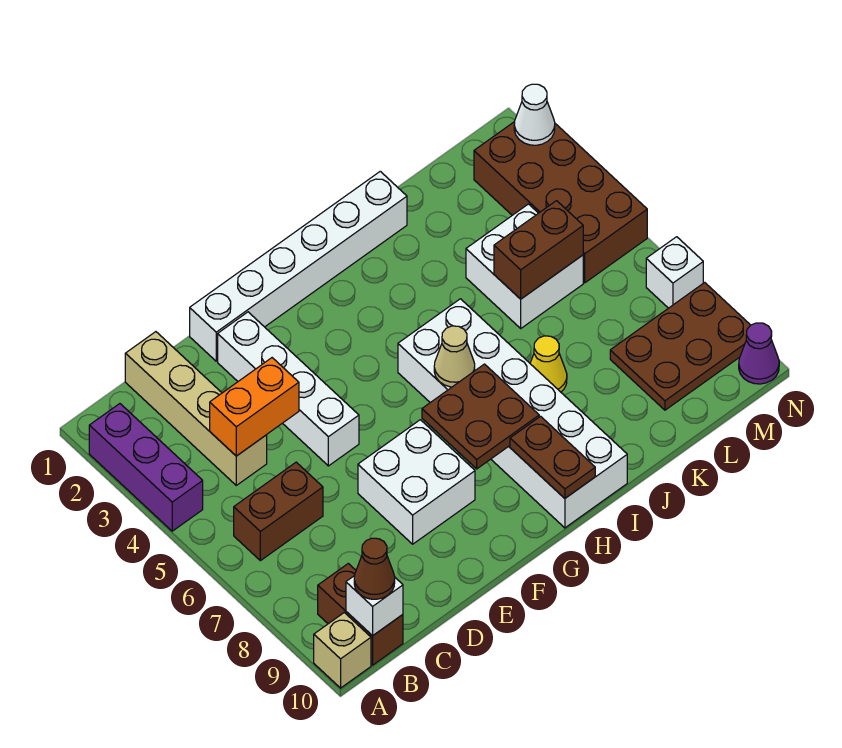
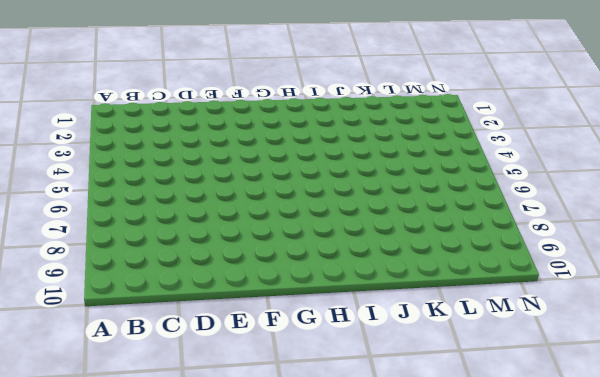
none -> purple brick A2:A4 level 1
none -> tan brick A10 level 1
none -> brown brick B6:C6 level 1

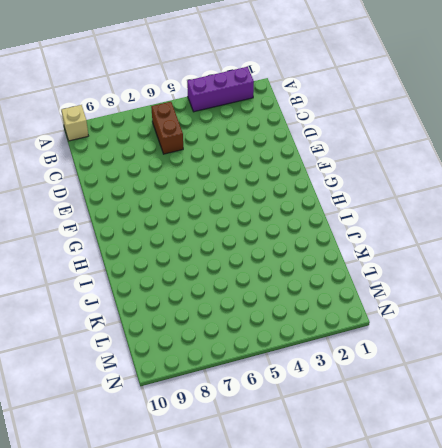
none -> brown brick B9:B10 level 1
none -> tan brick C1:C4 level 1
none -> white brick E1:J1 level 1

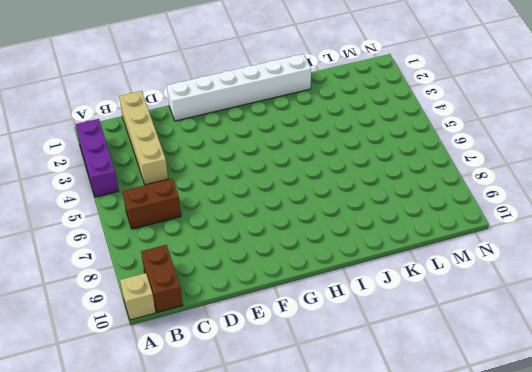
none -> white brick E2:E5 level 1
none -> white brick E7:F8 level 1
none -> white brick H5:I10 level 1

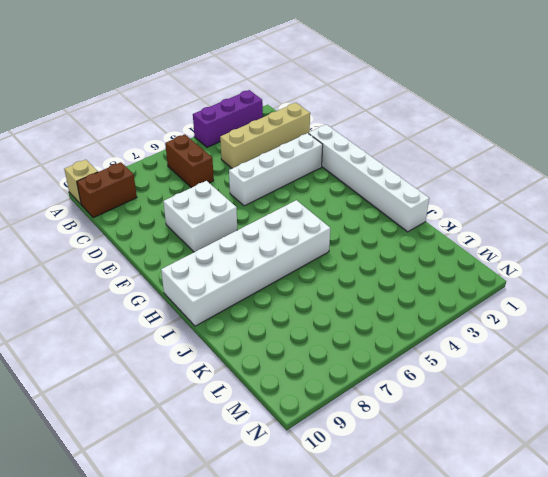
none -> yellow cone J7 level 1
none -> white brick K4:L5 level 1
none -> brown plate L8:N9 level 1

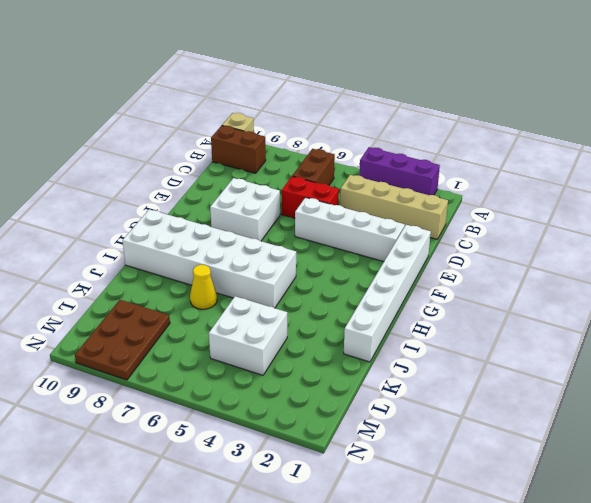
red brick D5:D6 level 1 -> none
none -> brown brick M2:N5 level 1
none -> white brick N7 level 1
none -> purple cone N10 level 1

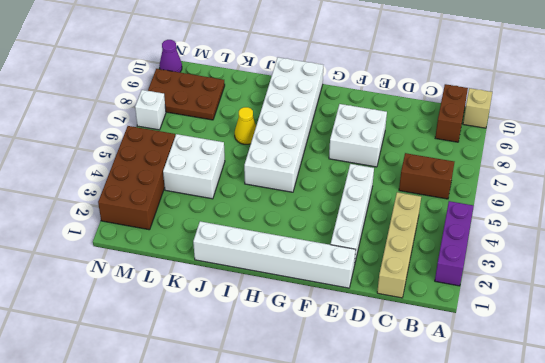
none -> white brick B10 level 2
none -> orange brick C4:D4 level 2
none -> brown plate G7:H8 level 2

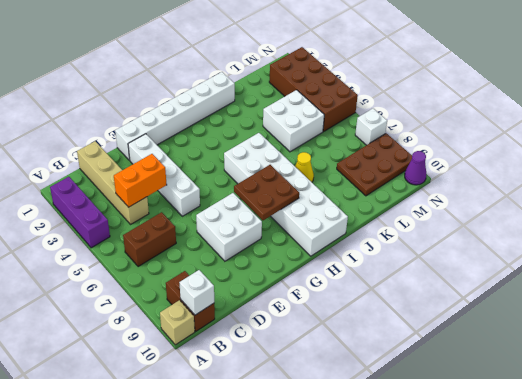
none -> tan cone H6 level 2
none -> brown plate H9:H10 level 2
none -> brown brick K5:L5 level 2

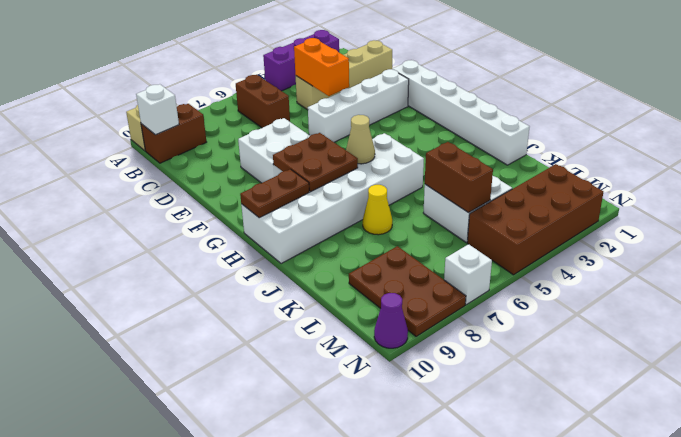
none -> white cone N2 level 2
none -> brown cone B10 level 3

